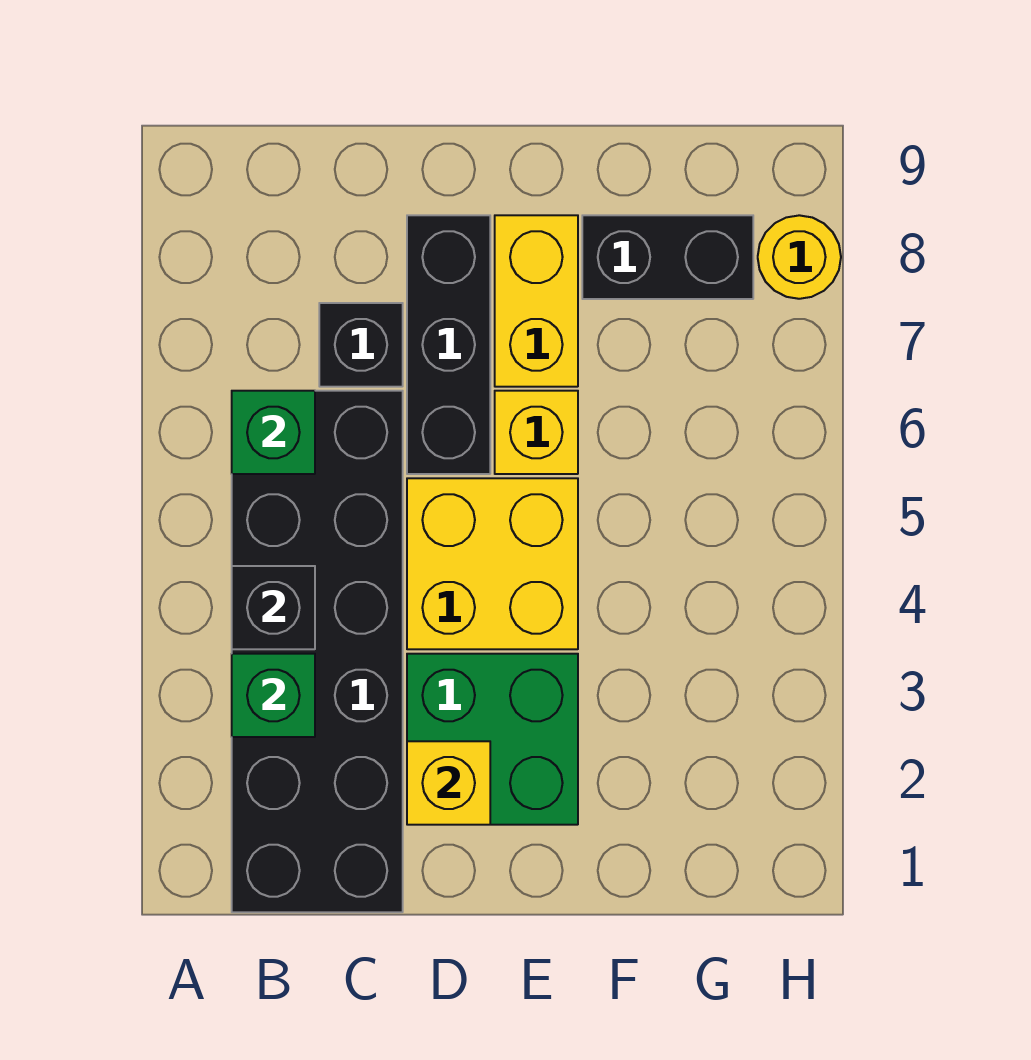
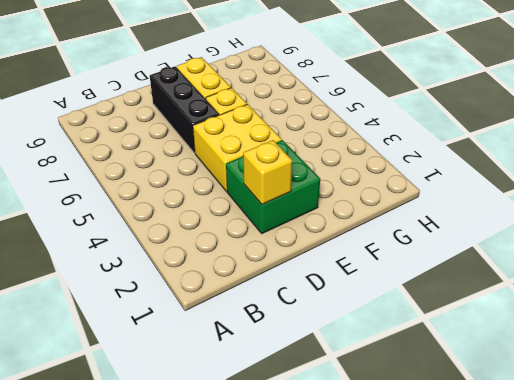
none -> black brick B1:C6 level 1
none -> black brick C7 level 1
none -> black brick F8:G8 level 1

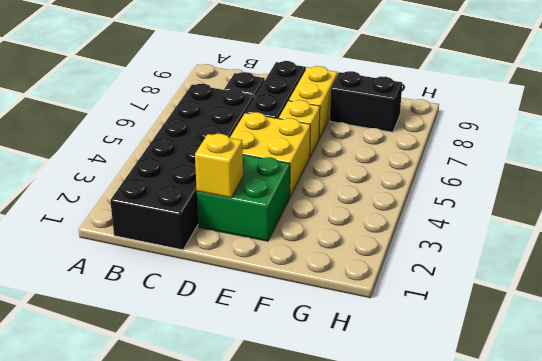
none -> yellow round brick H8 level 1
none -> green brick B3 level 2
none -> black brick B4 level 2

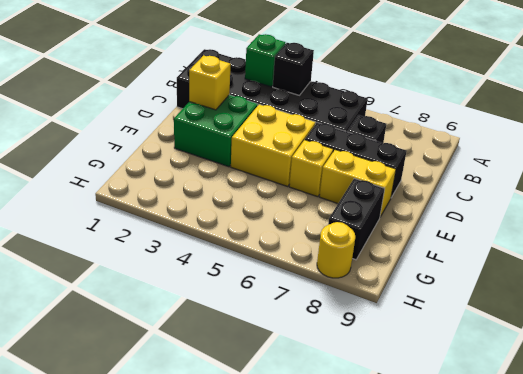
none -> green brick B6 level 2

